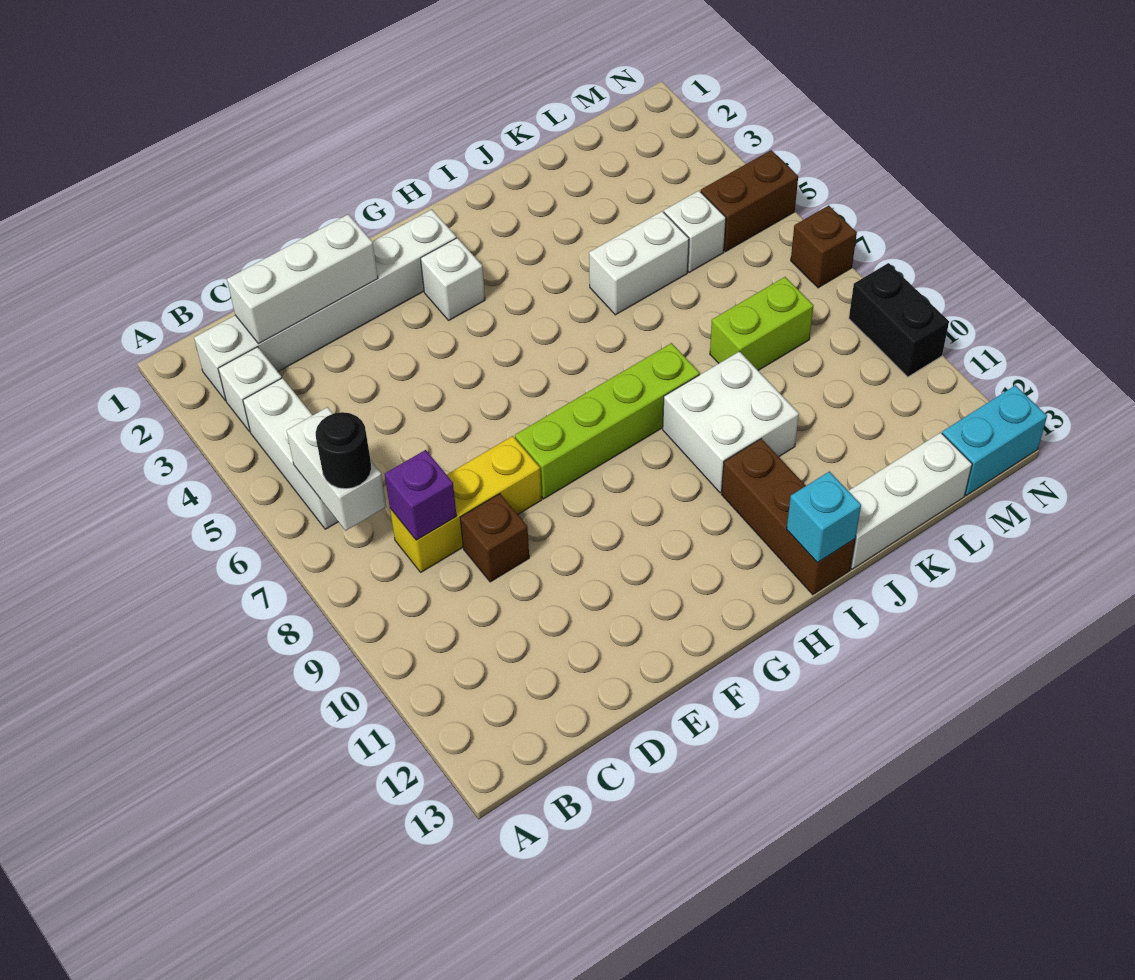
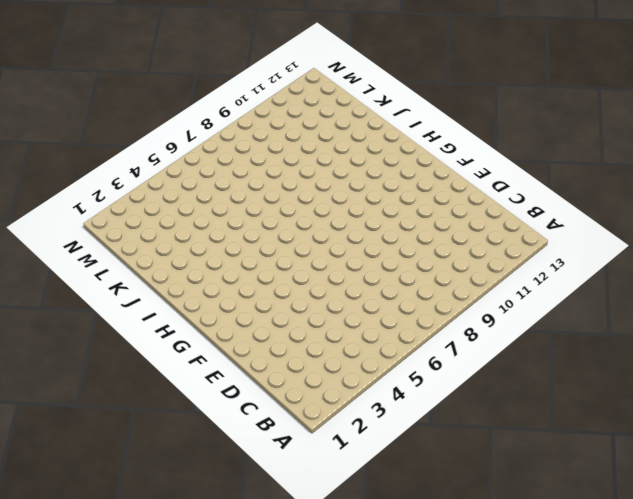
none -> white brick B2:G2 level 1
none -> white brick B3 level 1
none -> white brick B4:B6 level 1

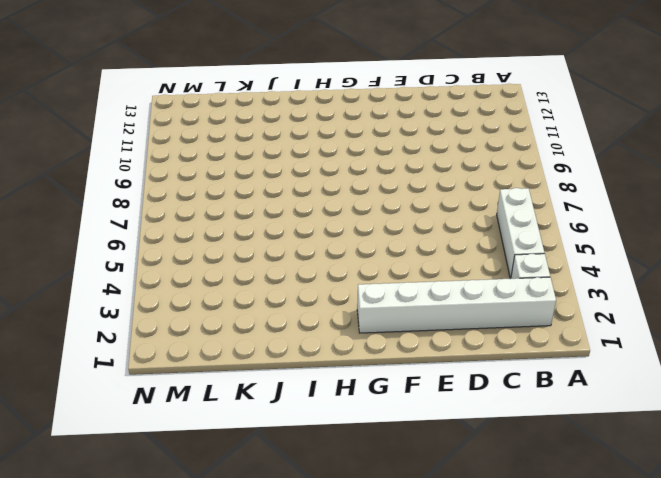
none -> yellow brick C8:E8 level 1
none -> brown brick D9 level 1
none -> lime brick F8:I8 level 1

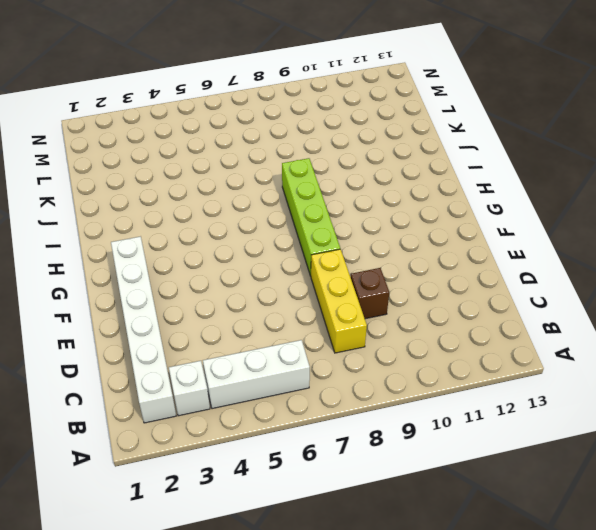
none -> white brick G3 level 1
none -> white brick I9:J10 level 1
none -> brown brick I11:I13 level 1

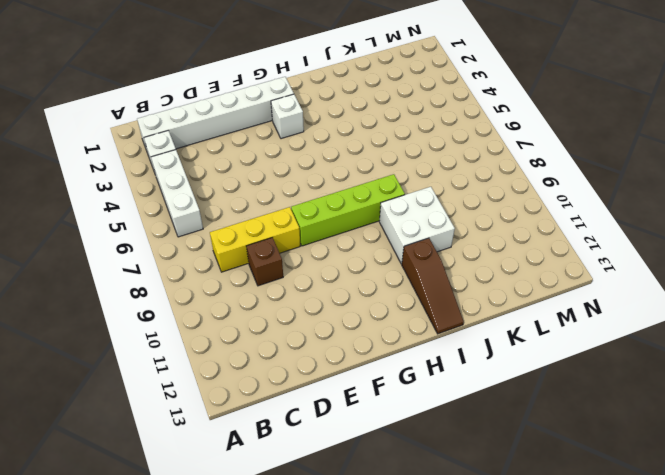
brown slope I11:I13 level 1 top 11 -> brown brick I11:I13 level 1
none -> white brick J5:K5 level 1
none -> white brick J13:L13 level 1
none -> lime brick K8:L8 level 1

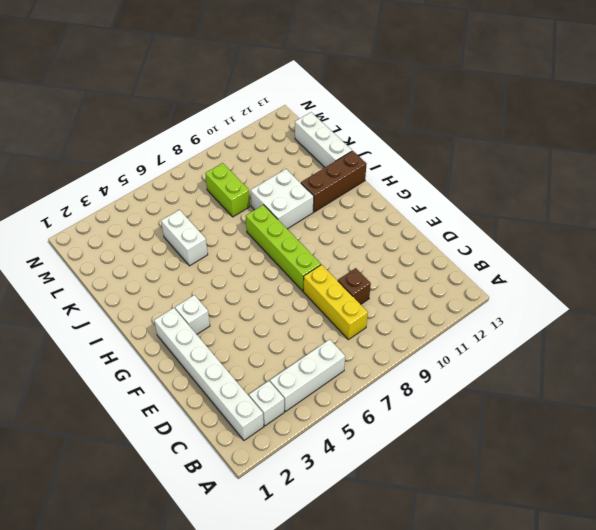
none -> white brick L5 level 1
none -> brown brick M5:N5 level 1
none -> cyan brick M13:N13 level 1

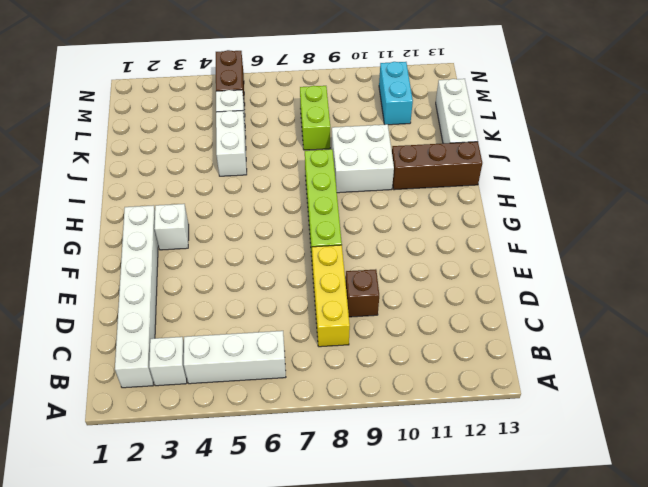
cyan brick L11:M11 level 1 -> cyan brick M13:N13 level 1
none -> brown brick N7 level 1
none -> black brick N9:N10 level 1
none -> white brick B6:B7 level 2

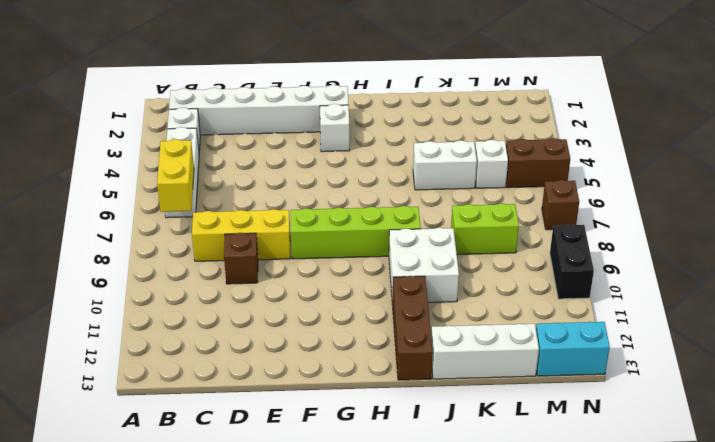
yellow brick B6:B7 level 2 -> white brick B6:B7 level 2
none -> white brick C2:E2 level 2
none -> purple brick C8 level 2
none -> cyan brick I13 level 2

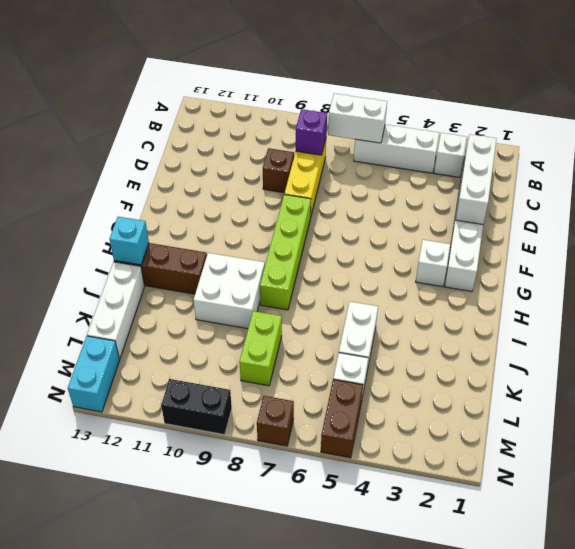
none -> black round brick B7 level 3

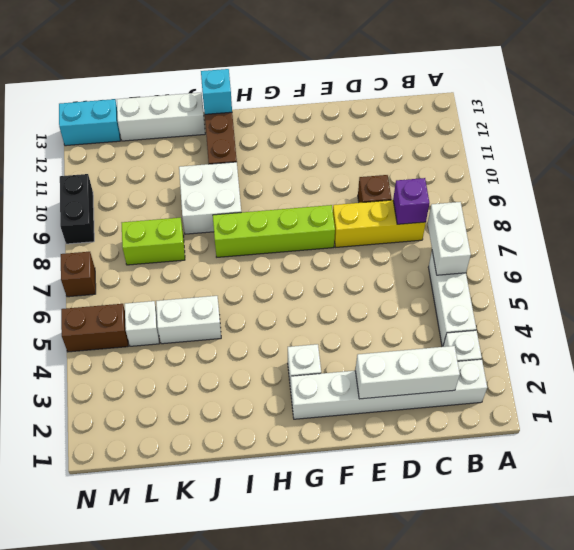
none -> black round brick B7 level 3

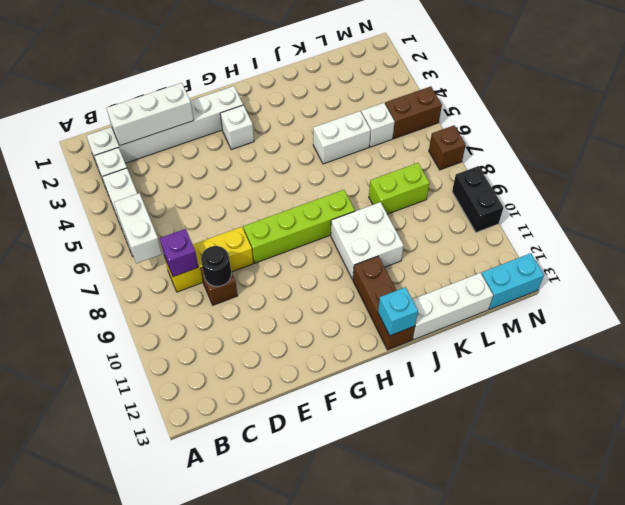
black round brick D9 level 2 -> black round brick B7 level 3

